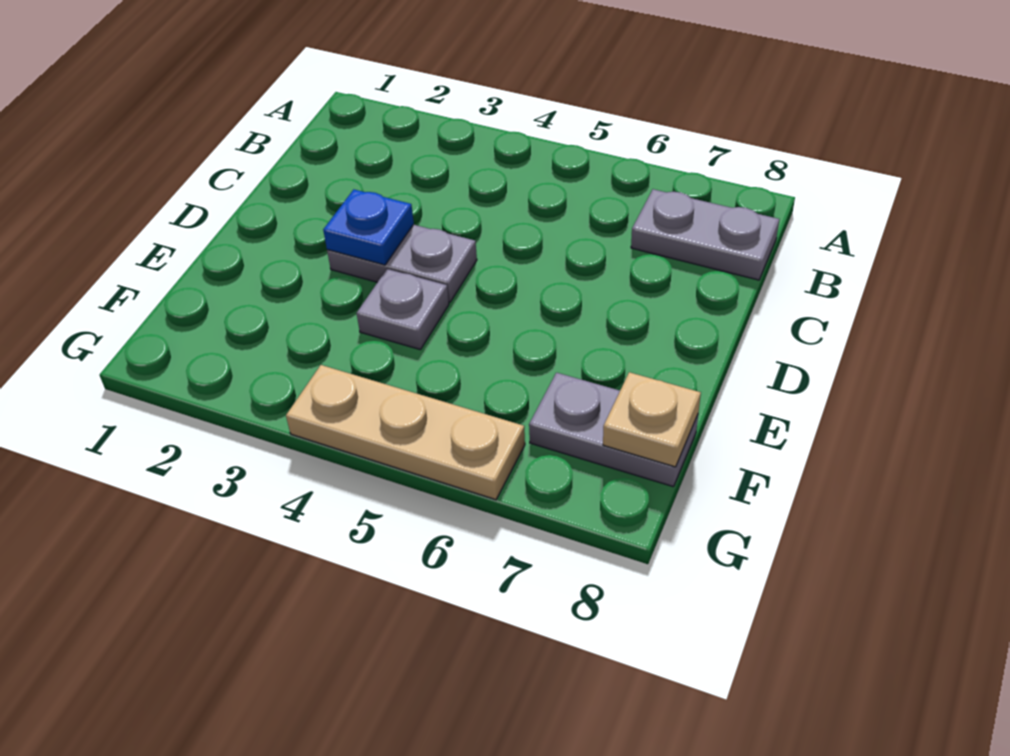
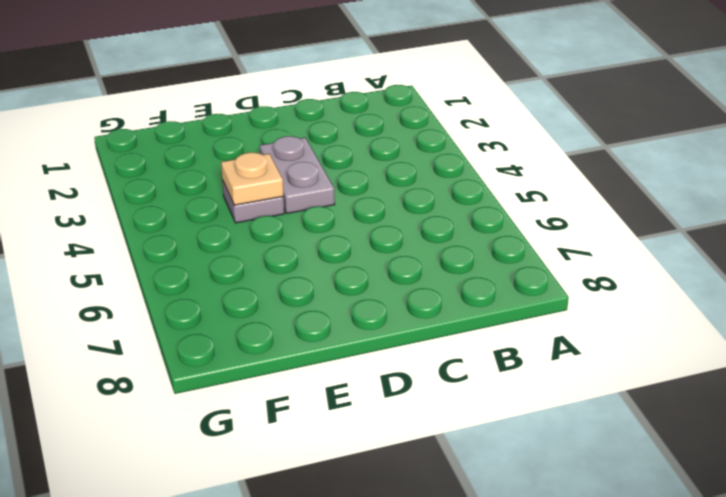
tan plate E4 level 2 -> tan plate F8 level 2
none -> grey plate B7:B8 level 1
none -> grey plate F7:F8 level 1

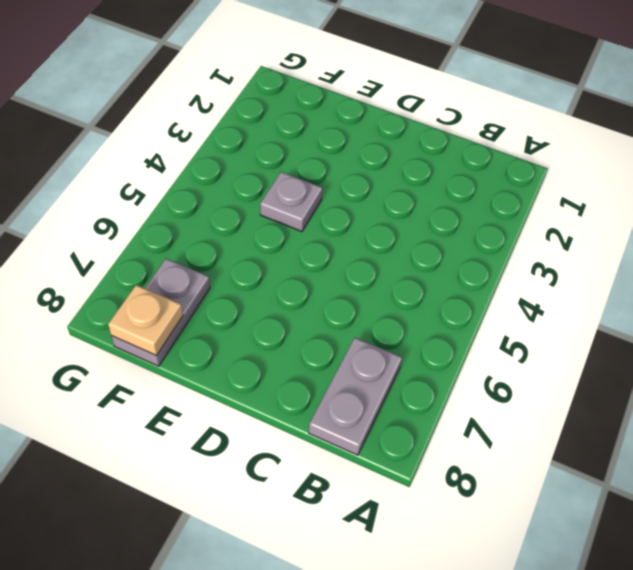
none -> grey plate D3:D4 level 1
none -> tan plate G4:G6 level 1

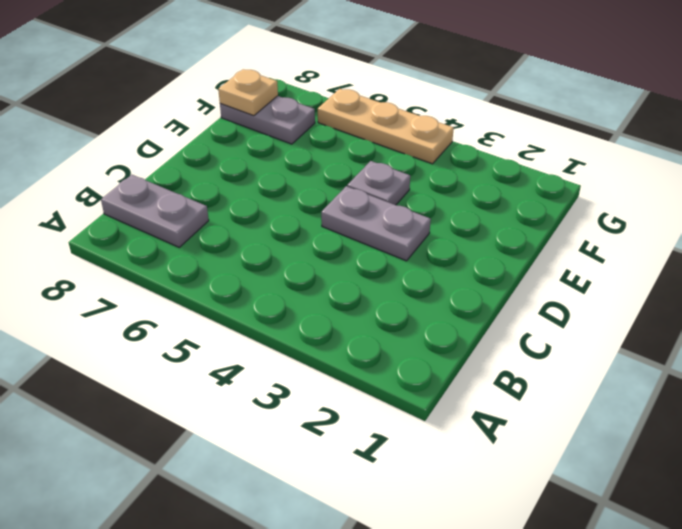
none -> blue plate D3 level 2

